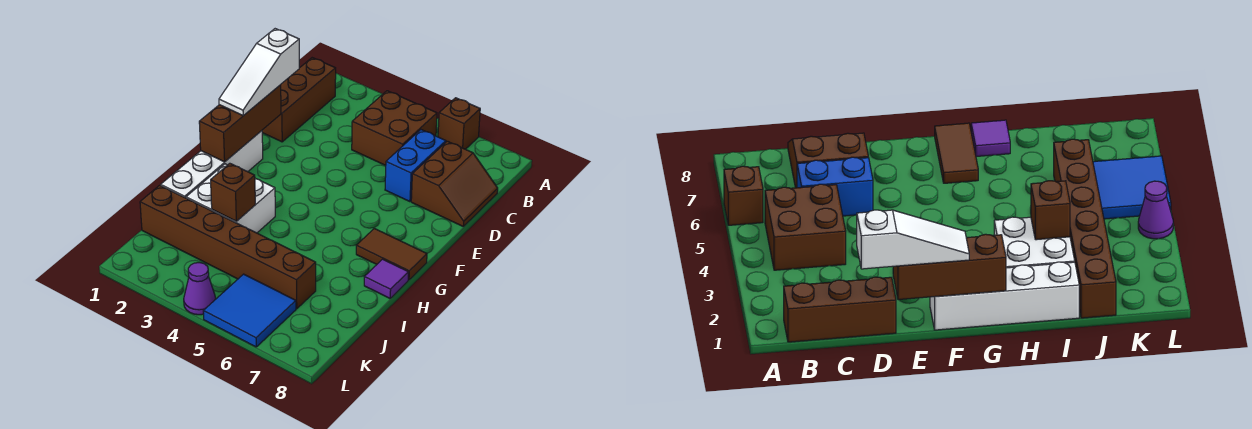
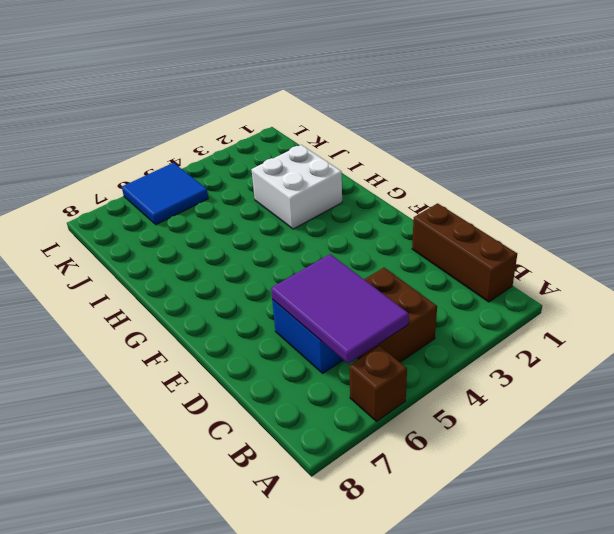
purple tile B5:D6 level 2 -> none
none -> brown slope C7:D8 level 1 top 7
none -> white brick F1:I1 level 1
none -> brown tile G7:G8 level 1

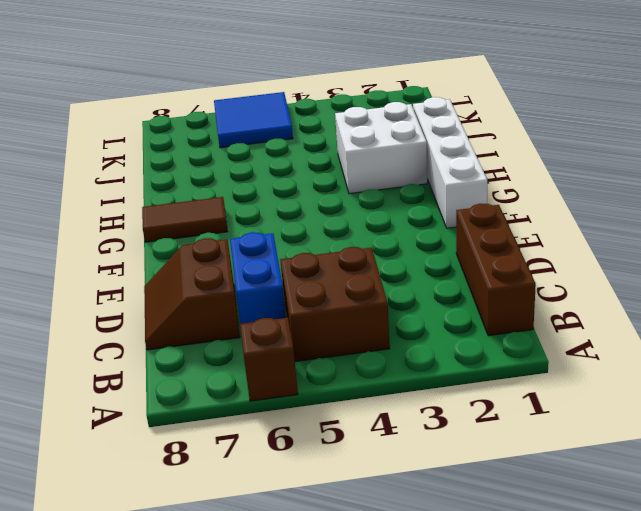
none -> purple tile H8 level 1
none -> brown brick J1:J6 level 1
none -> purple cone L4 level 1

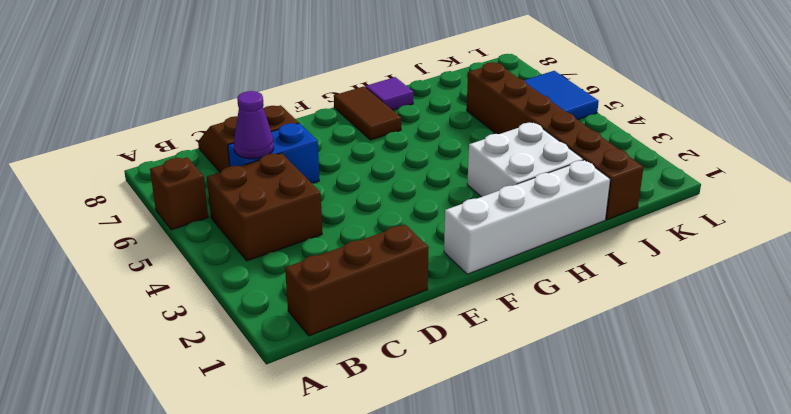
purple cone C6 level 2 -> purple cone L4 level 1
none -> brown brick E1:G1 level 2
none -> brown brick I3 level 2
none -> white slope D1:F1 level 3 top D

